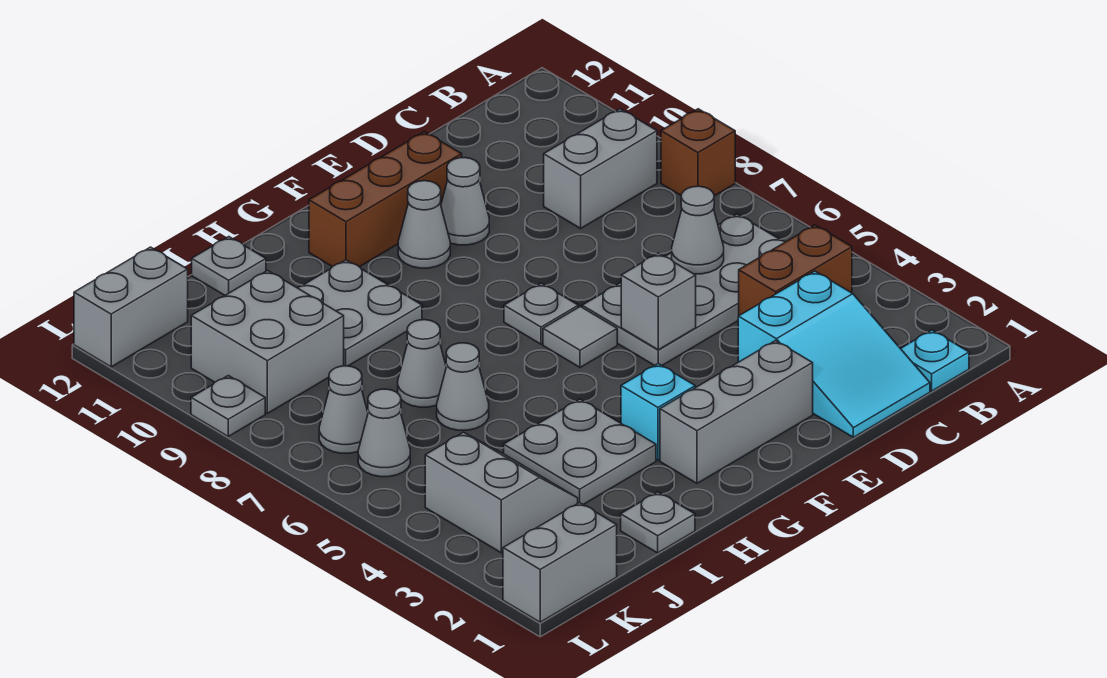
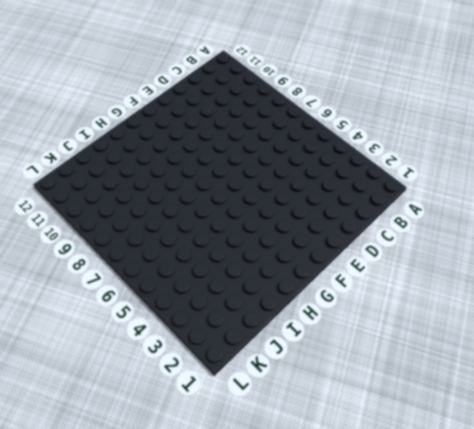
none -> brown brick A8 level 1
none -> cyan plate B1 level 1
none -> brown brick B4:C4 level 1

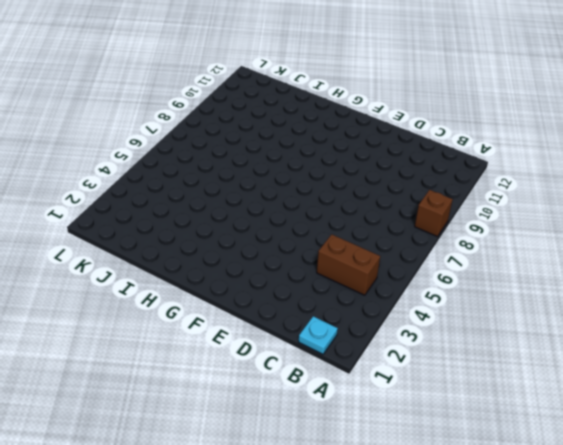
none -> grey plate B5:E6 level 1
none -> grey brick B9:C9 level 1
none -> cyan slope C1:D3 level 1 top 3

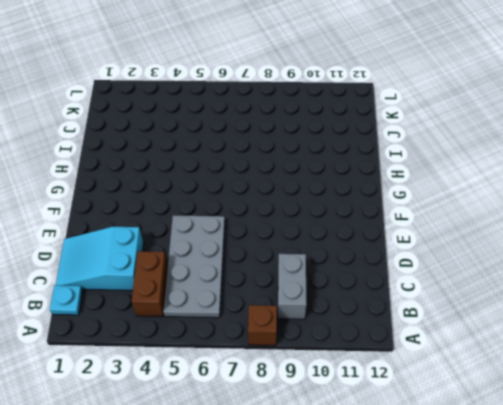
none -> grey brick E2:G2 level 1
none -> grey cone E10 level 1
none -> brown brick E11:G11 level 1

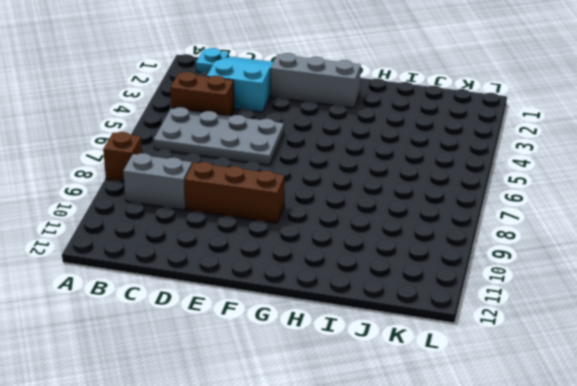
brown brick D9:F9 level 1 -> brown brick E11:G11 level 1
none -> grey cone E10 level 1
none -> grey tile F6 level 1
none -> grey plate F7 level 1

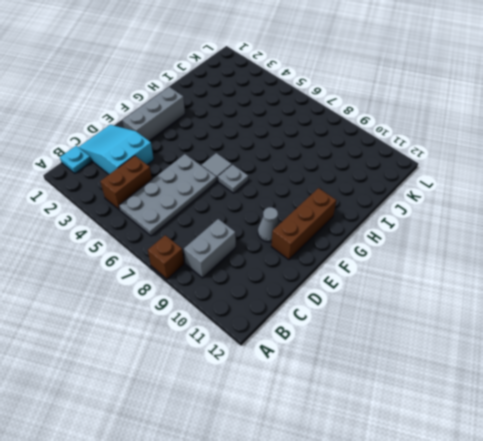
none -> grey cone F10 level 1
none -> cyan brick G3 level 1
none -> grey plate H3:I4 level 1

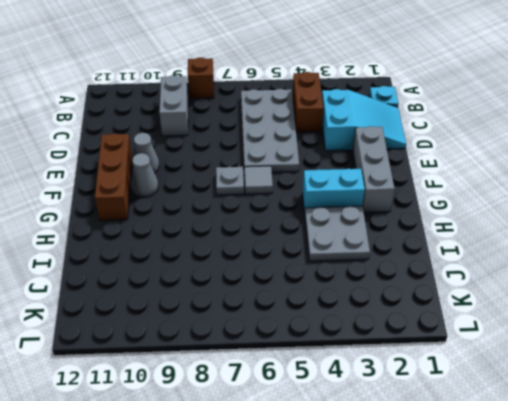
cyan brick G3:G4 level 1 -> cyan brick G3 level 1
none -> grey plate H9:I10 level 1
none -> grey plate I1 level 1
none -> grey cone I6 level 1

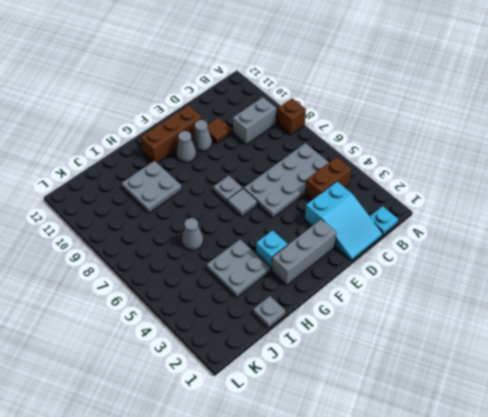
brown tile D10 level 1 -> none
none -> grey cone I7 level 1
none -> grey plate I12 level 1
none -> grey slope J3:K4 level 1 top K

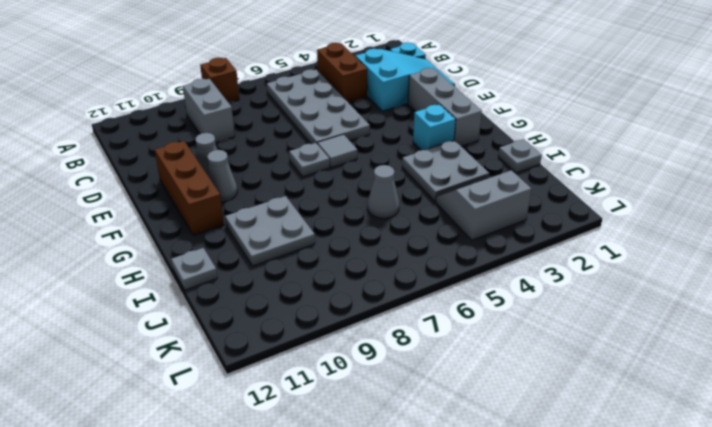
none -> grey cone I7 level 1
none -> grey brick J9:K10 level 1
none -> grey brick K1:L1 level 1

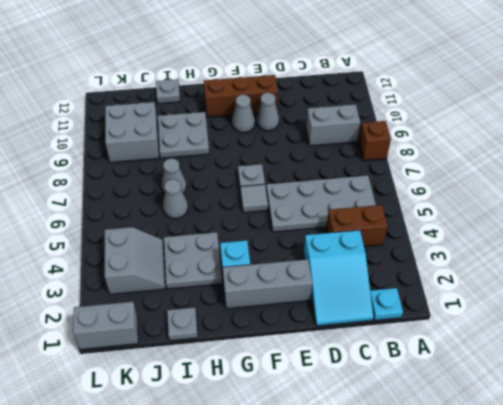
none -> grey cone K6 level 1
none -> grey cone K7 level 1
none -> grey brick K12:L12 level 1

